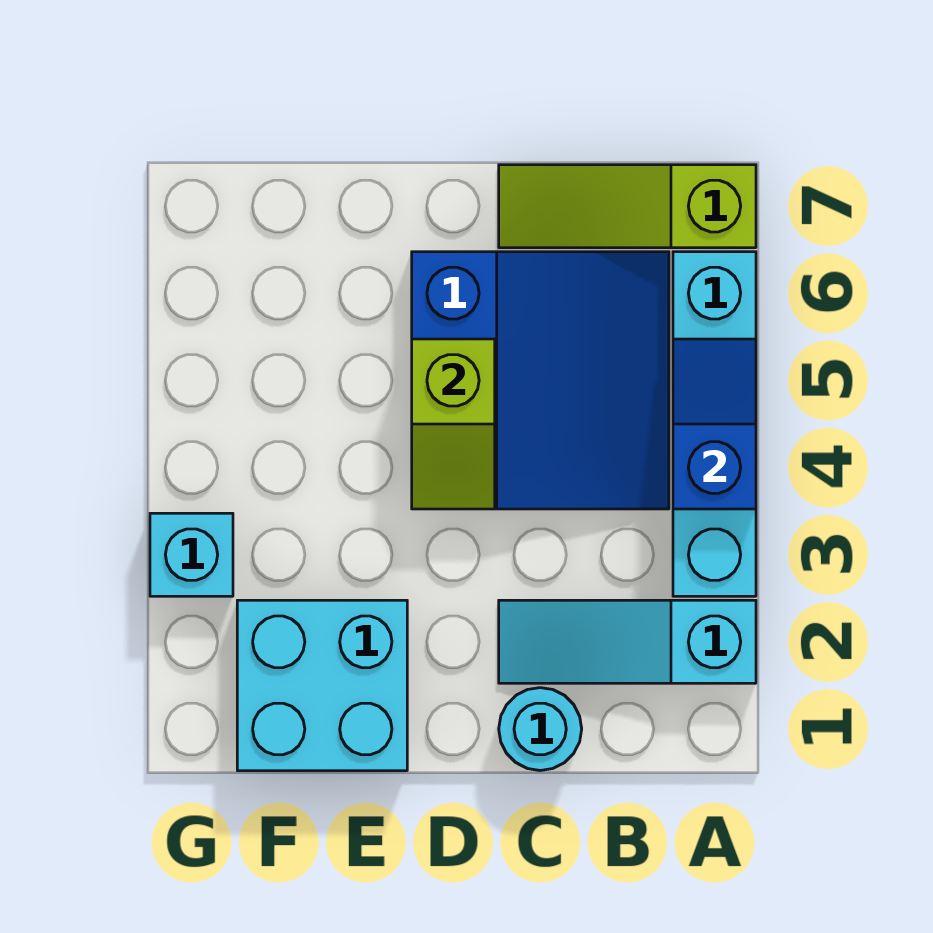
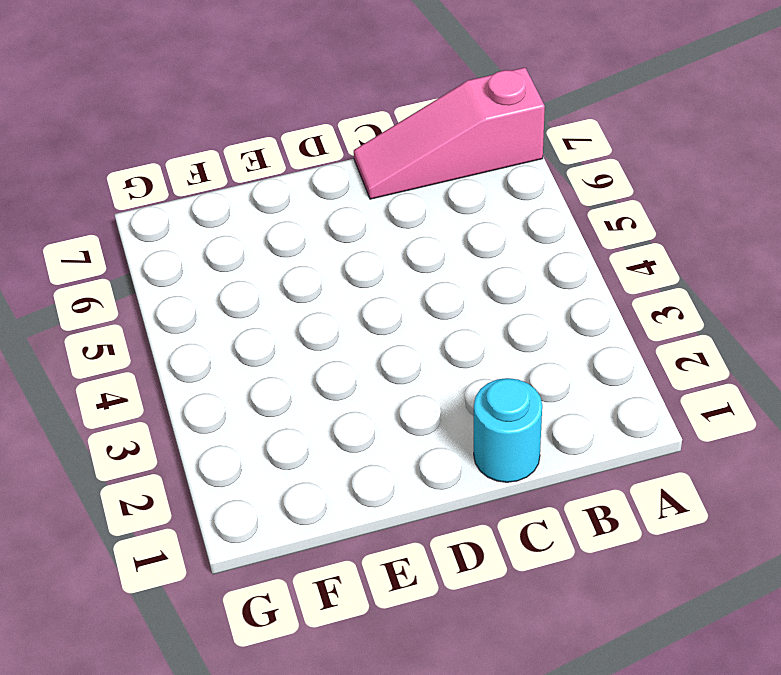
pink slope A7:C7 level 1 top A -> lime slope A7:C7 level 1 top A
none -> cyan slope A2:C2 level 1 top A
none -> cyan brick A3:A6 level 1

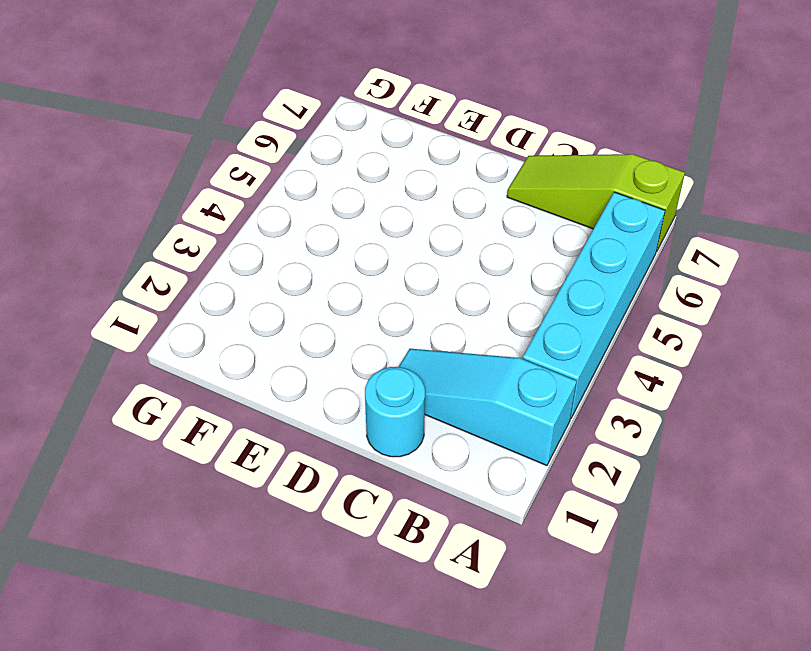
none -> blue slope B4:D6 level 1 top D
none -> cyan brick E1:F2 level 1

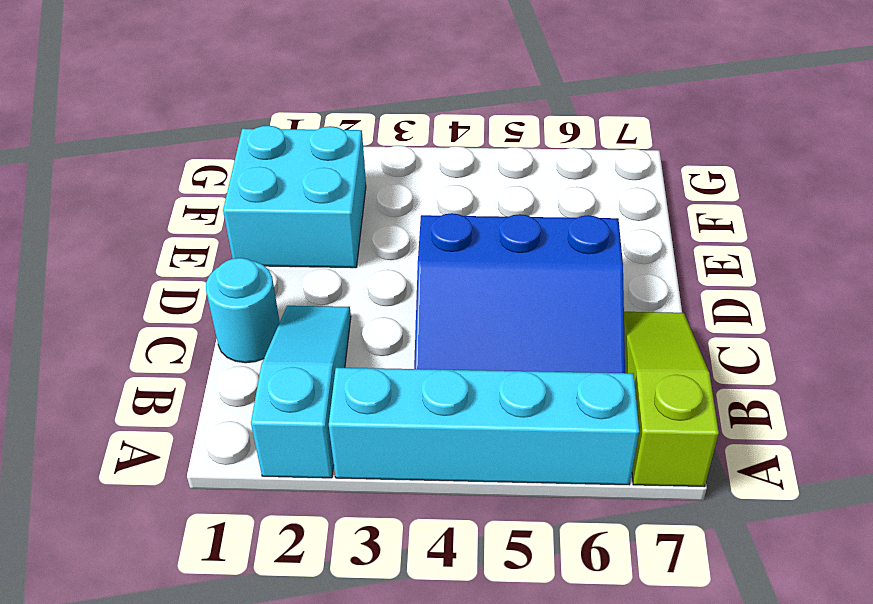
none -> cyan brick G3 level 1
none -> blue slope A4:A5 level 2 top 4

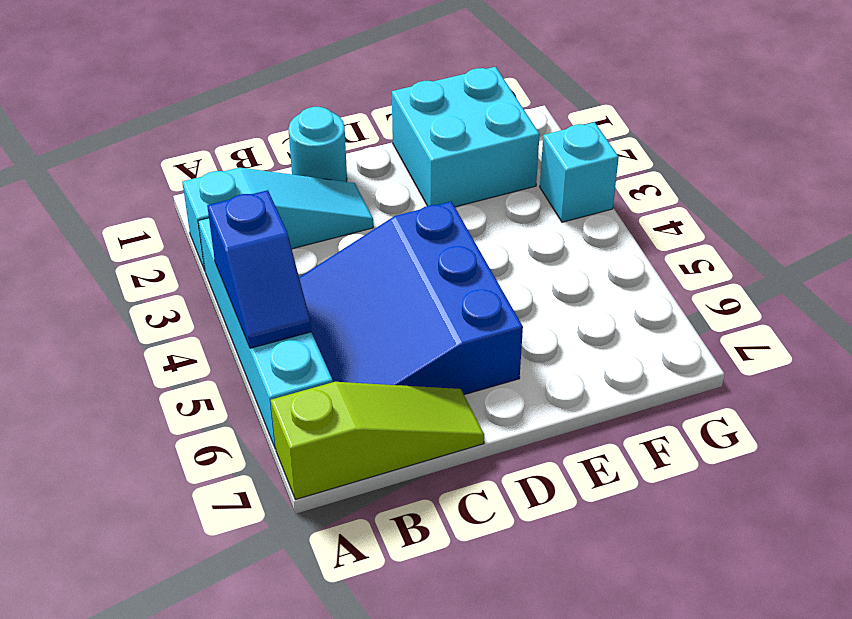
none -> lime slope D4:D5 level 2 top 5

